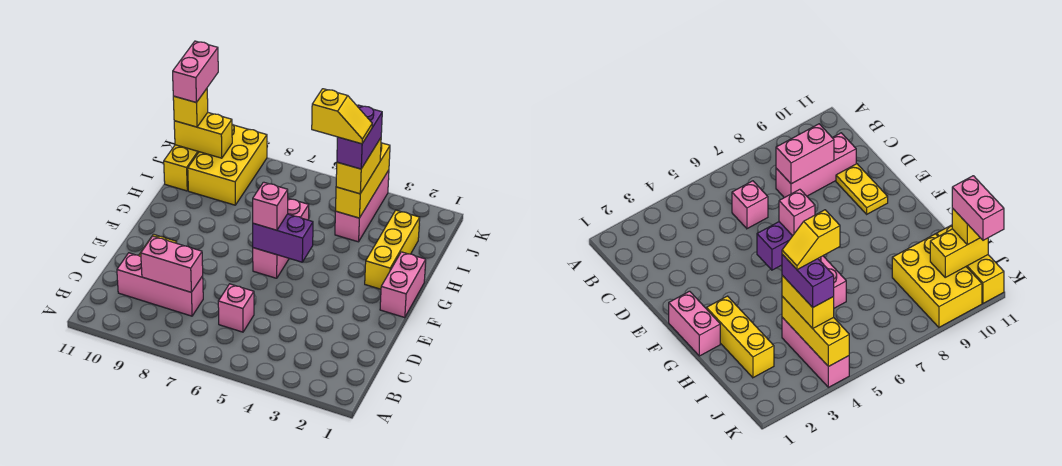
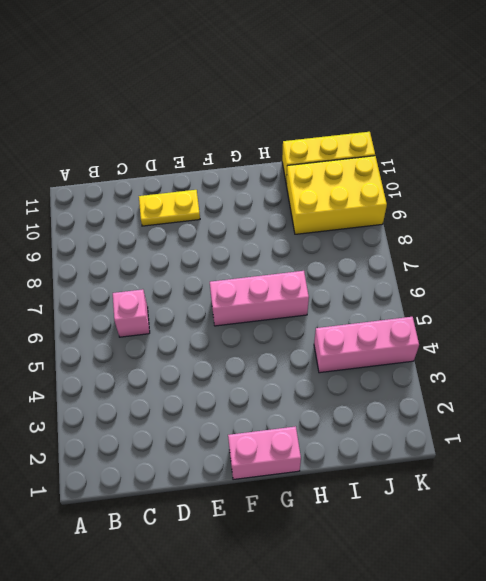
none -> pink brick C8:C10 level 1
none -> yellow brick G2:I2 level 1
none -> pink brick C8:C9 level 2

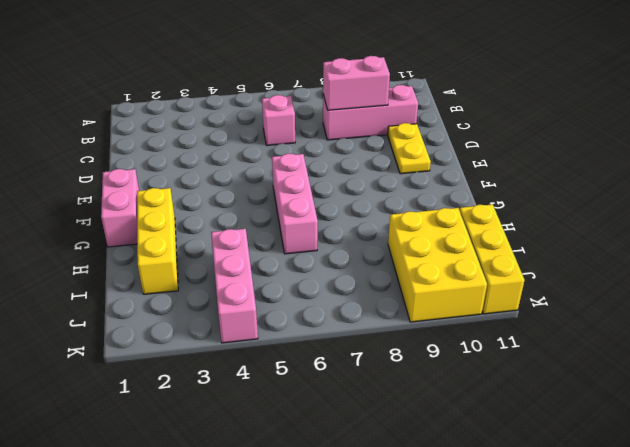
none -> purple brick F5:F6 level 2
none -> yellow brick I4:K4 level 2
none -> yellow brick J10:J11 level 2

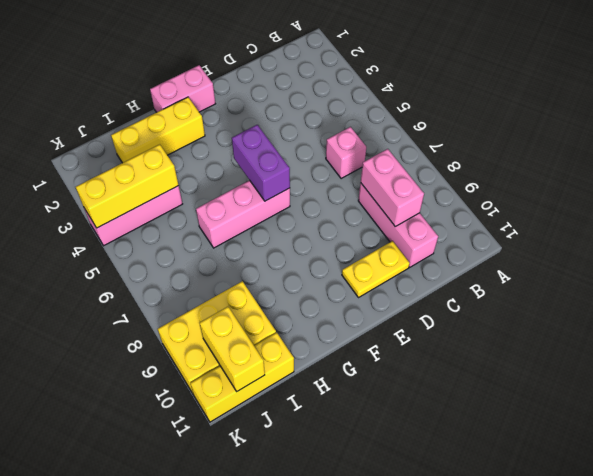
none -> pink brick F6 level 3
none -> yellow brick I4:J4 level 3
none -> yellow brick J11 level 3

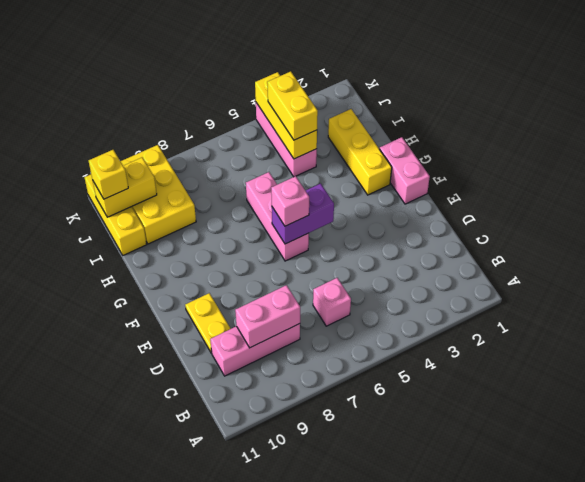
none -> purple brick I4:J4 level 4
none -> pink brick J11:K11 level 4
none -> yellow slope I4:I5 level 5 top 5

